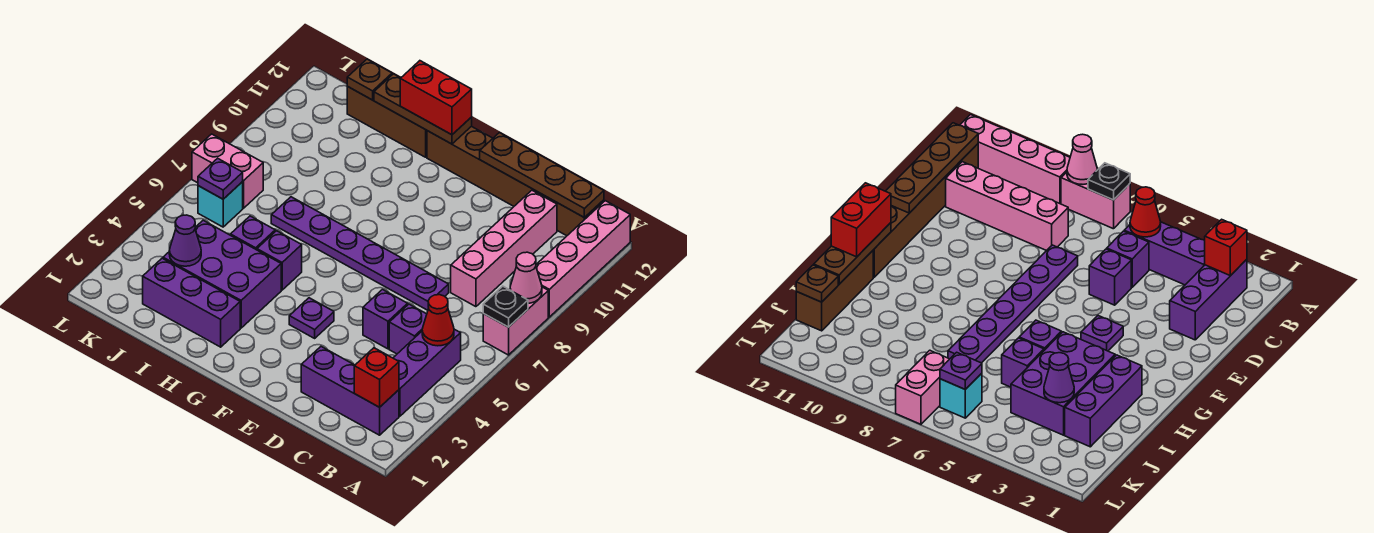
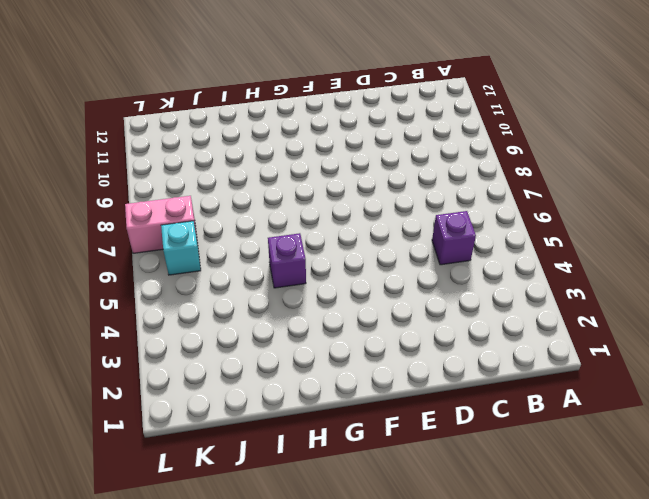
none -> pink brick A7:A8 level 1
none -> pink brick A9:A12 level 1
none -> purple brick B2:D2 level 1

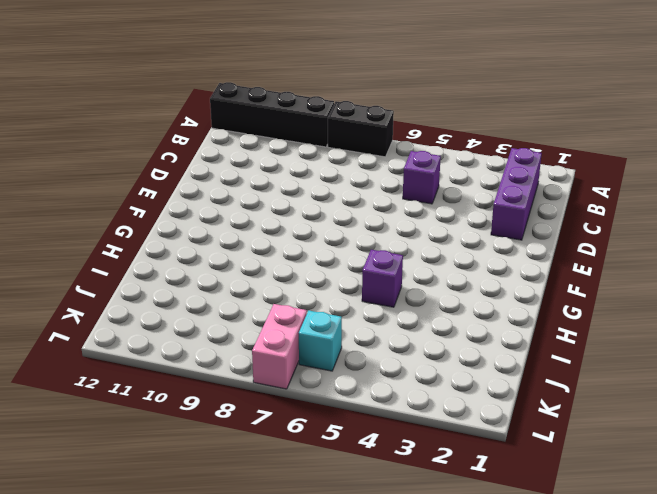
black brick A7:A8 level 1 -> pink brick A7:A8 level 1
black brick A9:A12 level 1 -> pink brick A9:A12 level 1
none -> purple brick B3:B5 level 1
none -> brown brick B12:G12 level 1
none -> pink brick C8:C11 level 1

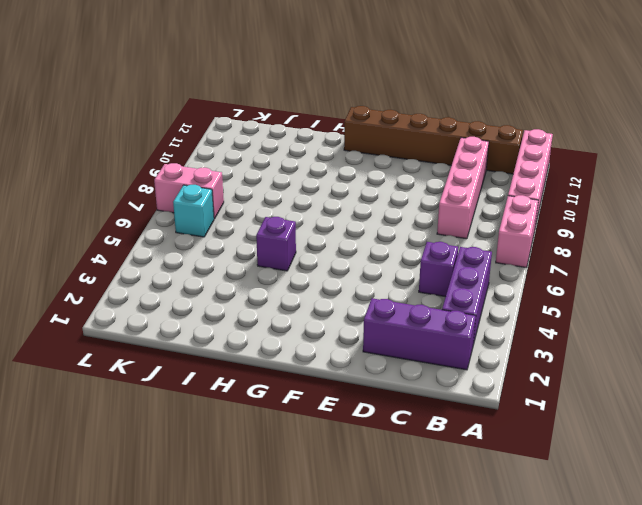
none -> purple brick D5 level 1
none -> purple plate D7:I7 level 1
none -> purple plate F4 level 1

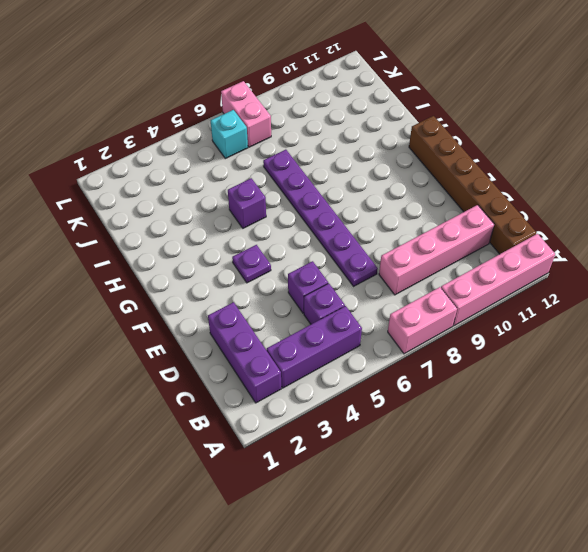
none -> purple brick H2:J2 level 1
none -> purple brick H3:J4 level 1
none -> brown brick H12:J12 level 1

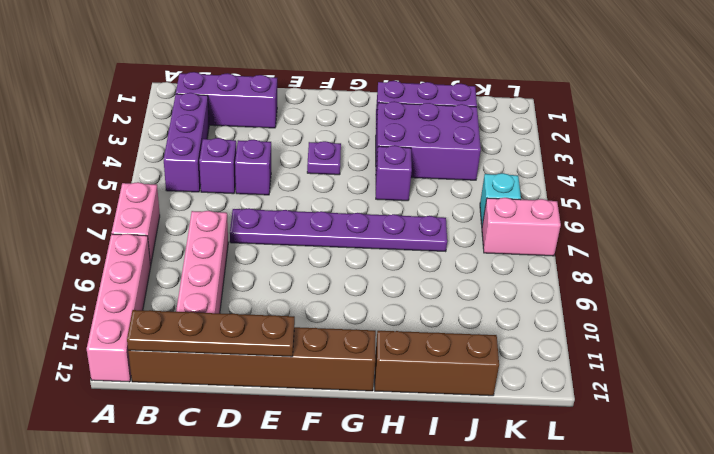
none -> purple brick I5 level 1
none -> black plate A7 level 2
none -> pink cone A8 level 2

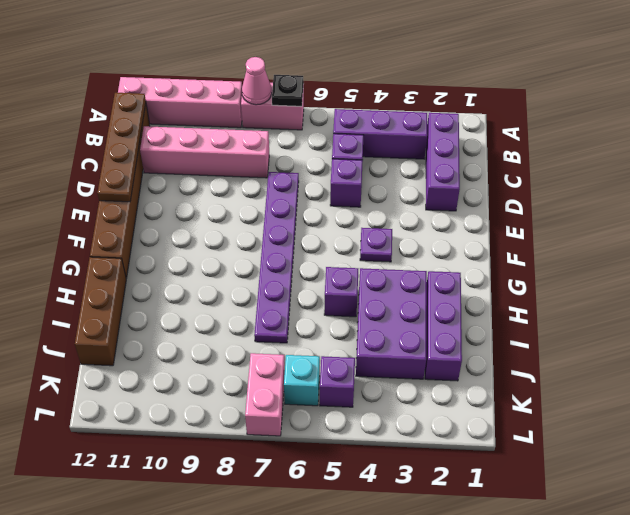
purple brick K5 level 1 -> purple brick I5 level 1
none -> red brick B2 level 2
none -> red cone B5 level 2
none -> brown plate G12:I12 level 2

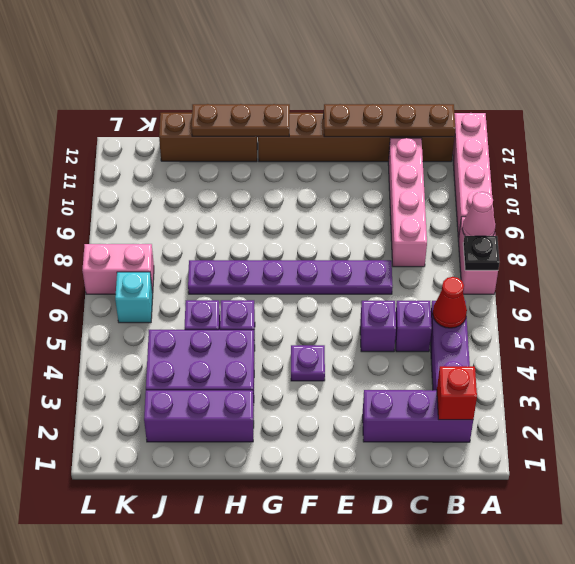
none -> purple cone J3 level 2
none -> brown plate J12 level 2
none -> purple plate K6 level 2

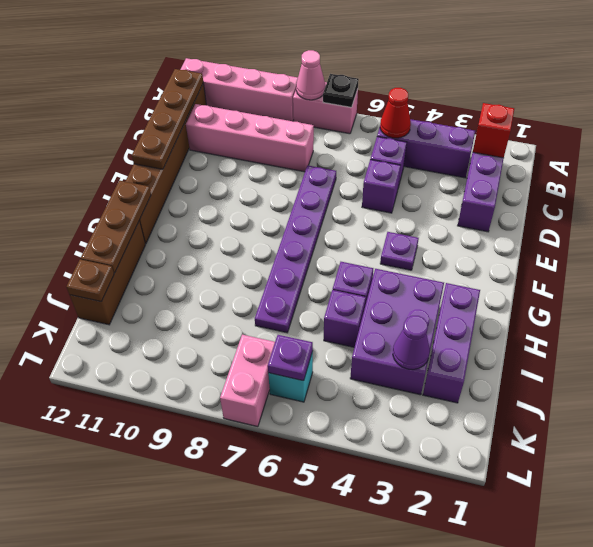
none -> red brick G12:H12 level 3

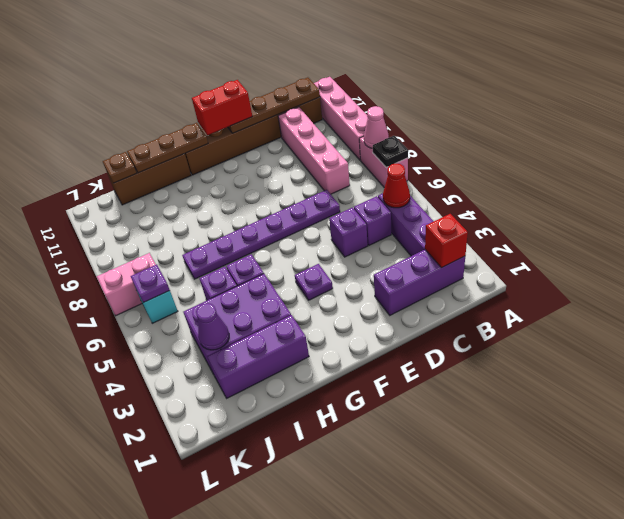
red brick E12:F12 level 3 -> red brick G12:H12 level 3

